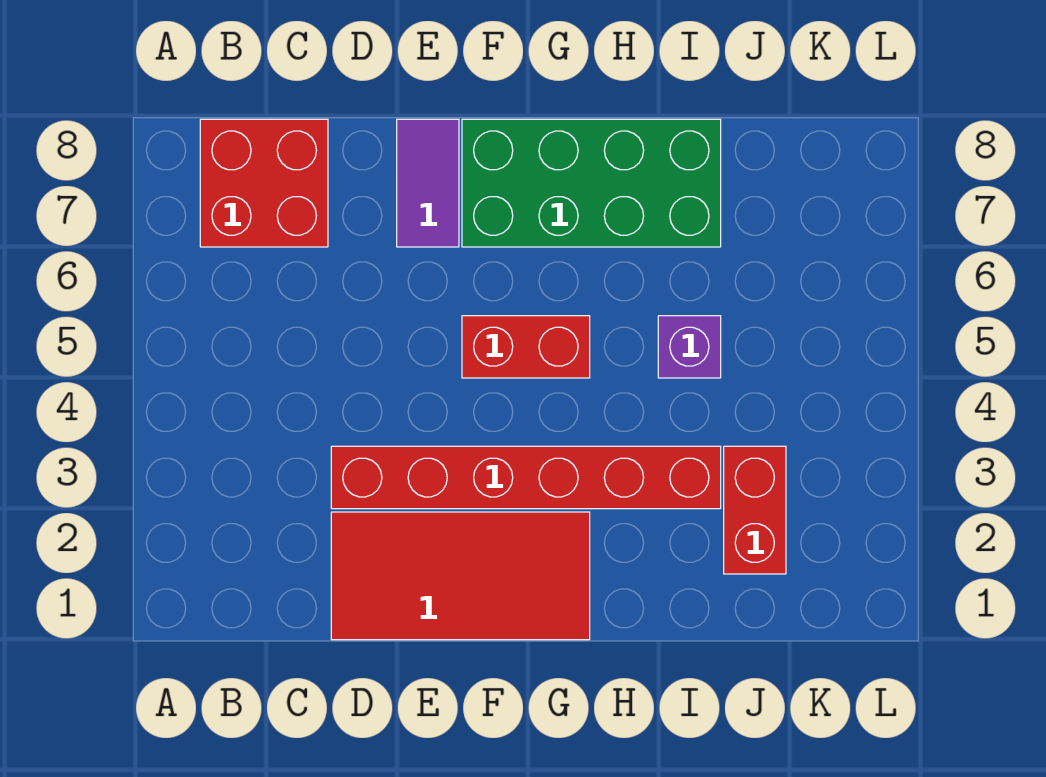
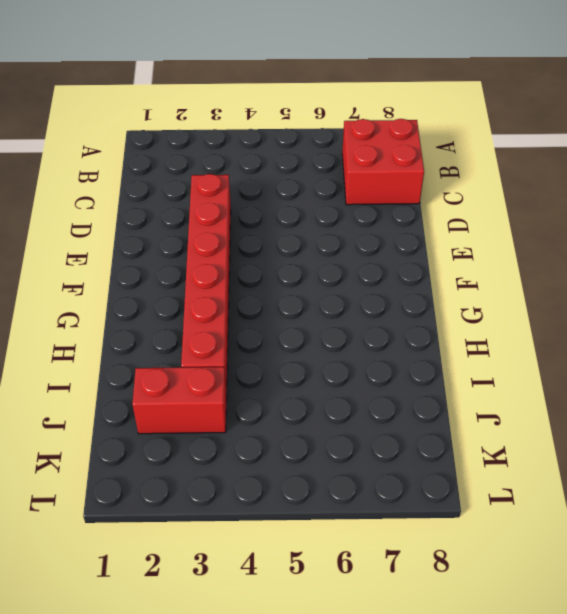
none -> red tile D1:G2 level 1
none -> purple tile E7:E8 level 1

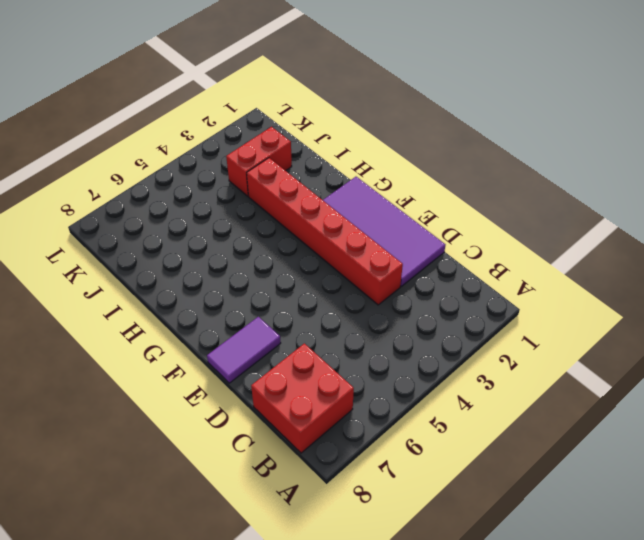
purple tile D1:G2 level 1 -> red tile D1:G2 level 1
none -> red brick F5:G5 level 1
none -> green brick F7:I8 level 1

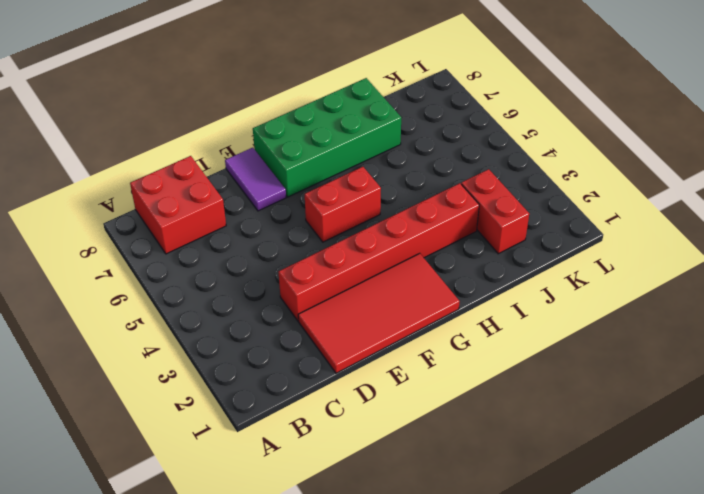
none -> purple brick I5 level 1

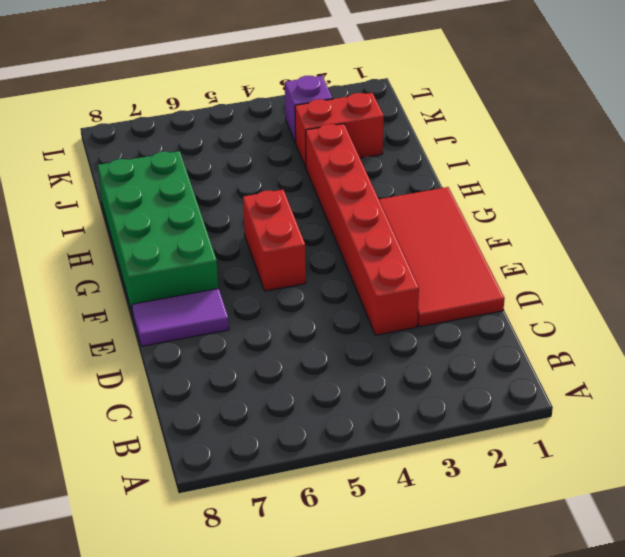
purple brick K3 level 1 -> purple brick I5 level 1
none -> red brick B7:C8 level 1

